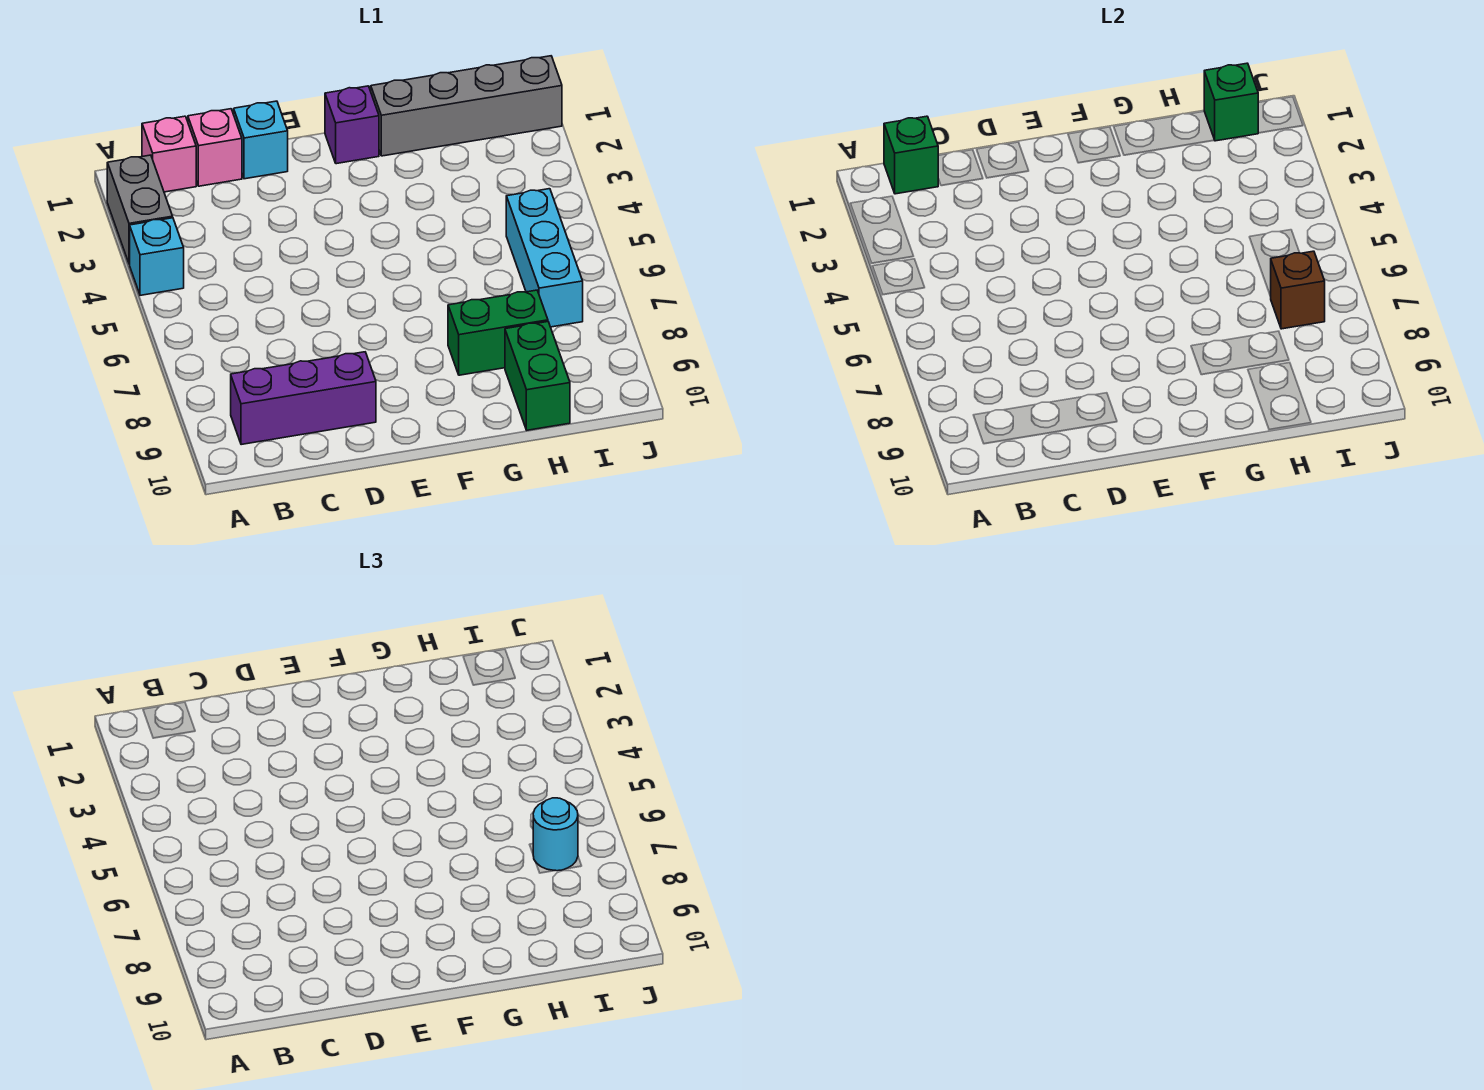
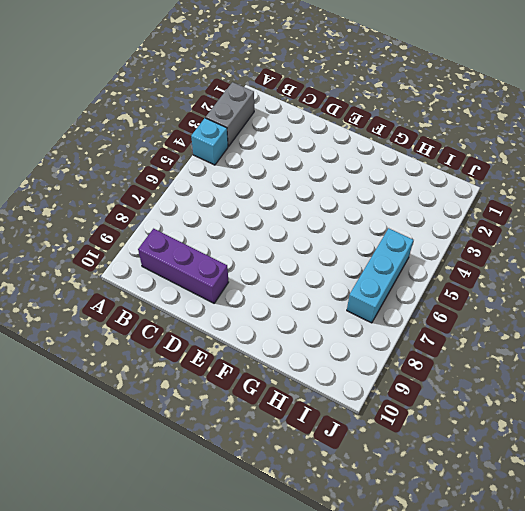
none -> pink brick B1 level 1
none -> pink brick C1 level 1
none -> cyan brick D1 level 1

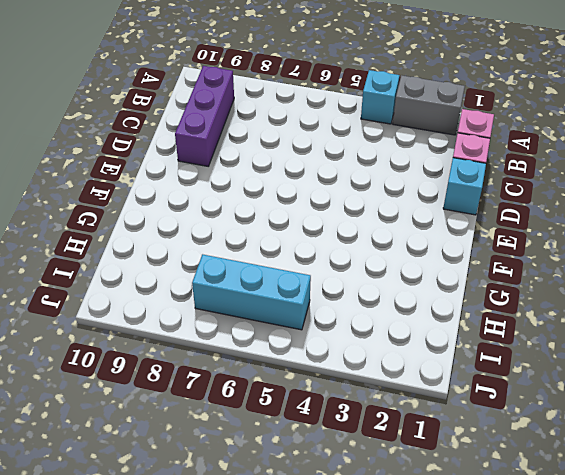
none -> purple brick F1 level 1
none -> grey brick G1:J1 level 1
none -> green brick G8:H8 level 1

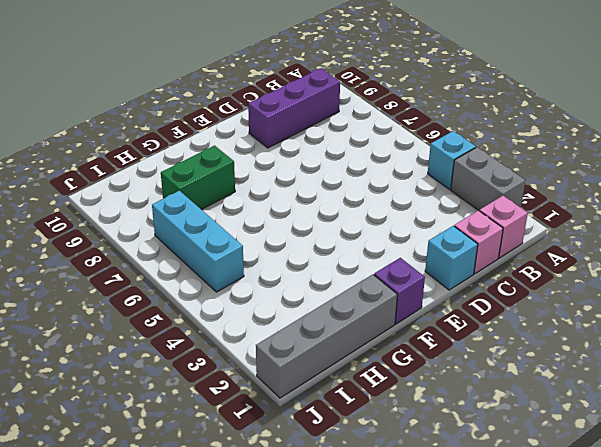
none -> green brick H9:H10 level 1
none -> green brick B1 level 2
none -> green brick I1 level 2

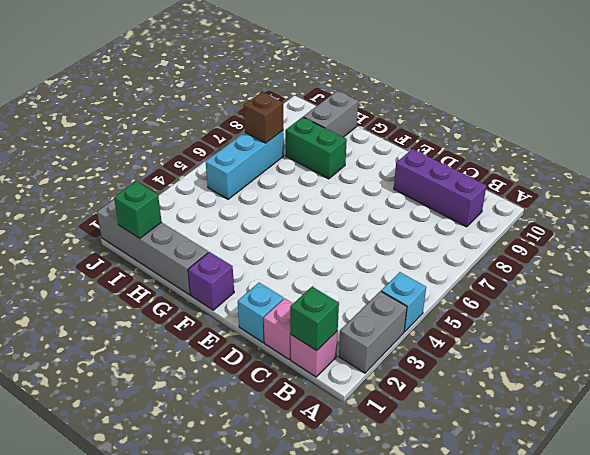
grey brick H9:H10 level 1 -> green brick H9:H10 level 1
none -> cyan round brick I7 level 3

